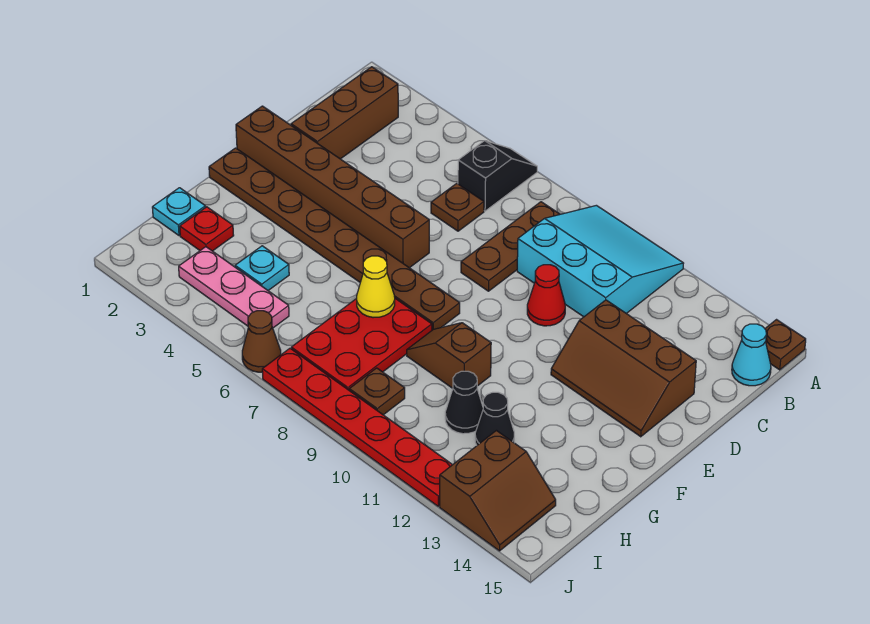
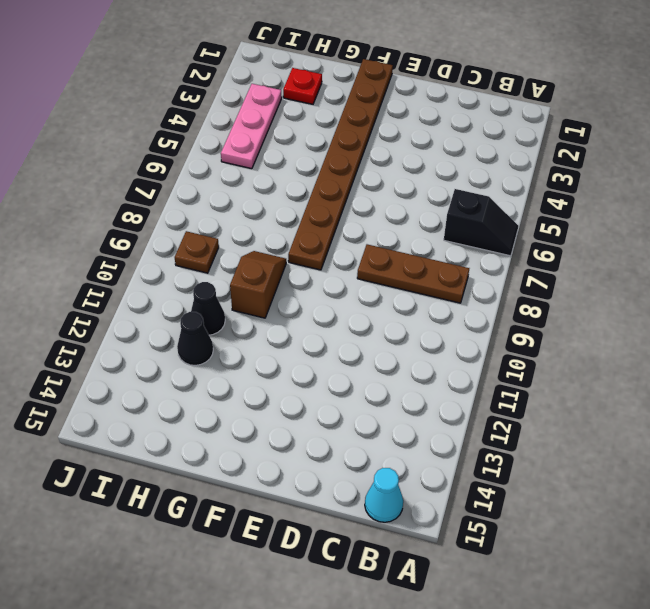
none -> cyan slope A9:C11 level 1 top C
none -> brown plate A15 level 1
none -> brown brick B2:D2 level 1

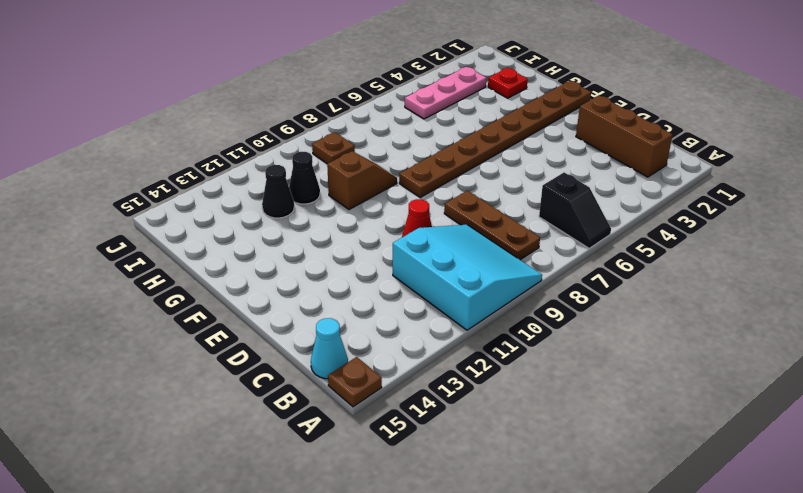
cyan slope A9:C11 level 1 top 11 -> cyan slope A9:C11 level 1 top C
none -> brown plate C6 level 1
none -> brown slope D12:E14 level 1 top D
none -> brown brick E1:E6 level 1

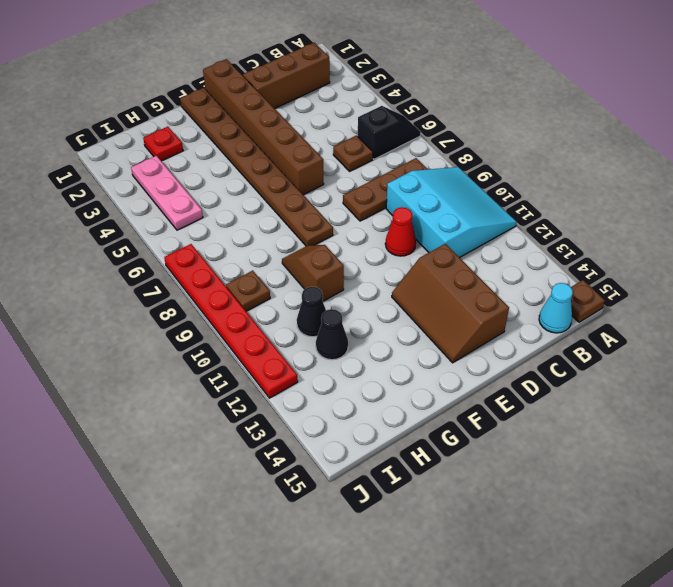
none -> red plate G7:I8 level 1
none -> cyan plate H1 level 1
none -> cyan plate H4 level 1

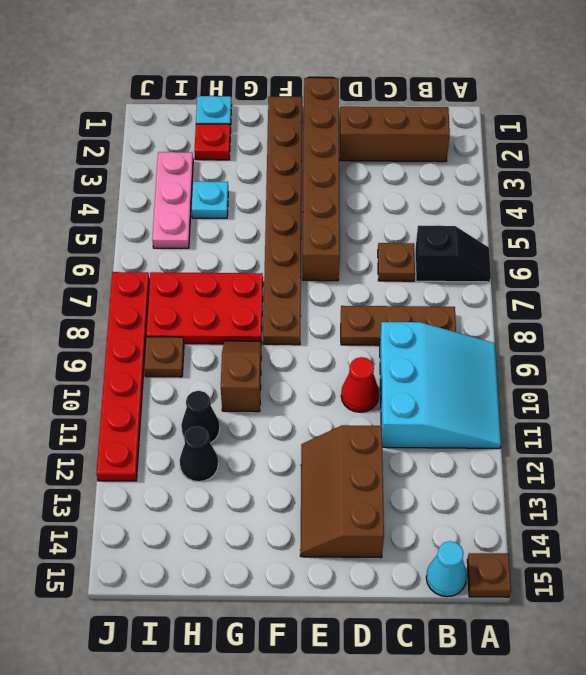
none -> brown slope I13:J14 level 1 top 13
none -> brown cone J6 level 1
none -> yellow cone G7 level 2

